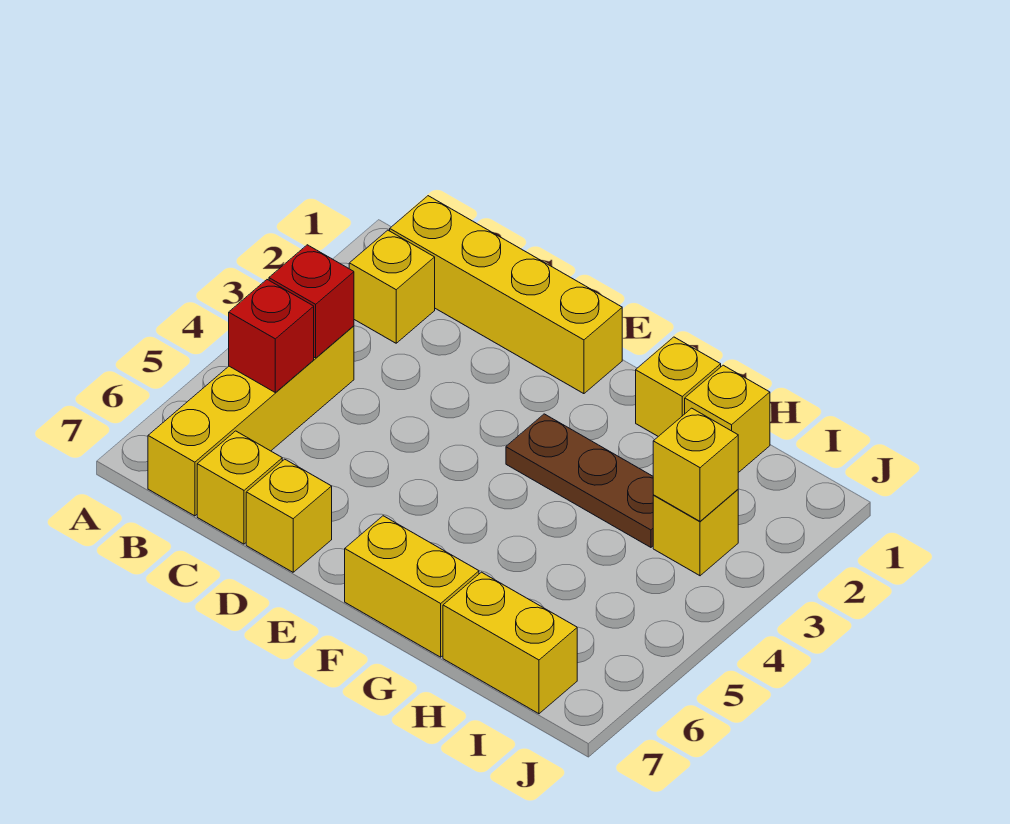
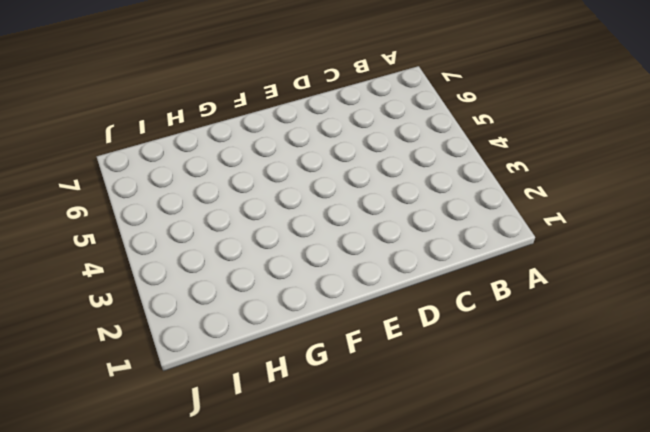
none -> yellow brick B1:E1 level 1
none -> yellow brick B2 level 1
none -> yellow brick B4:B7 level 1

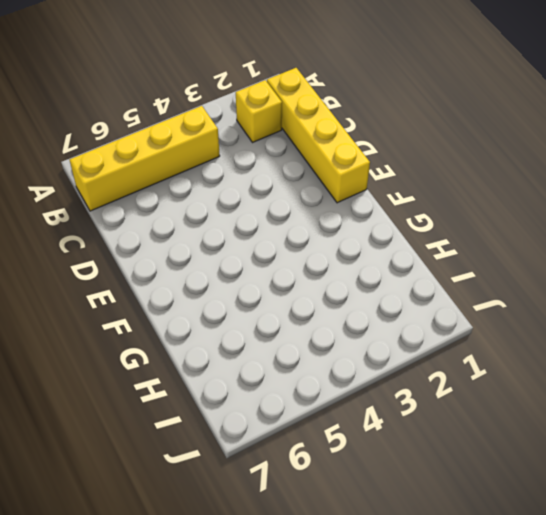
none -> yellow brick C7 level 1
none -> yellow brick D7 level 1
none -> brown plate F3:H3 level 1

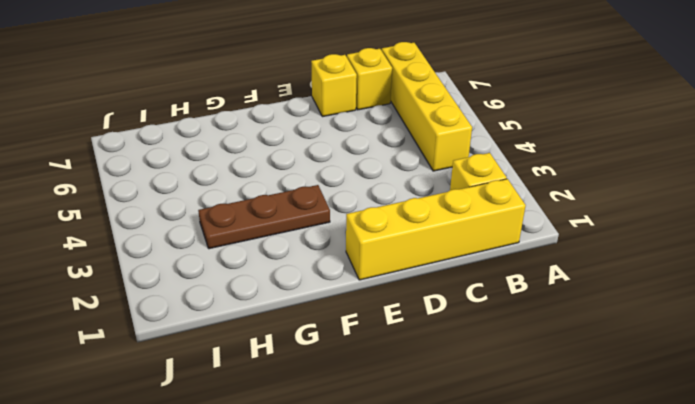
none -> yellow brick F7:G7 level 1
none -> yellow brick G1 level 1
none -> yellow brick H1 level 1

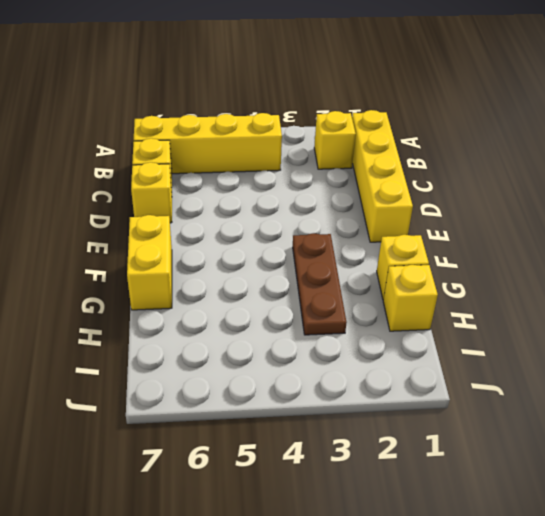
none -> yellow brick H7:I7 level 1
none -> yellow brick I3 level 1
none -> red brick B4 level 2

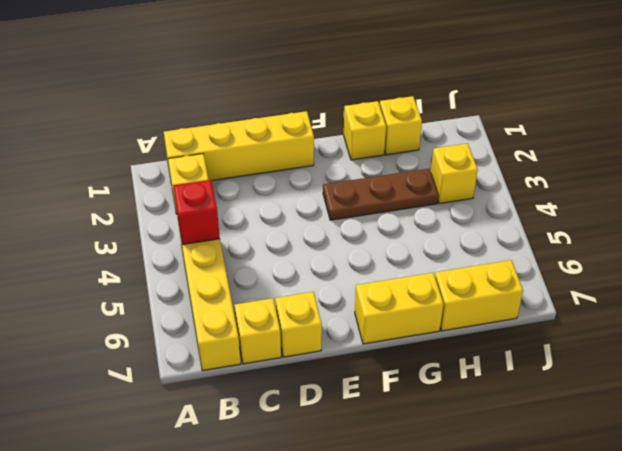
none -> red brick B5 level 2
none -> yellow brick I3 level 2

